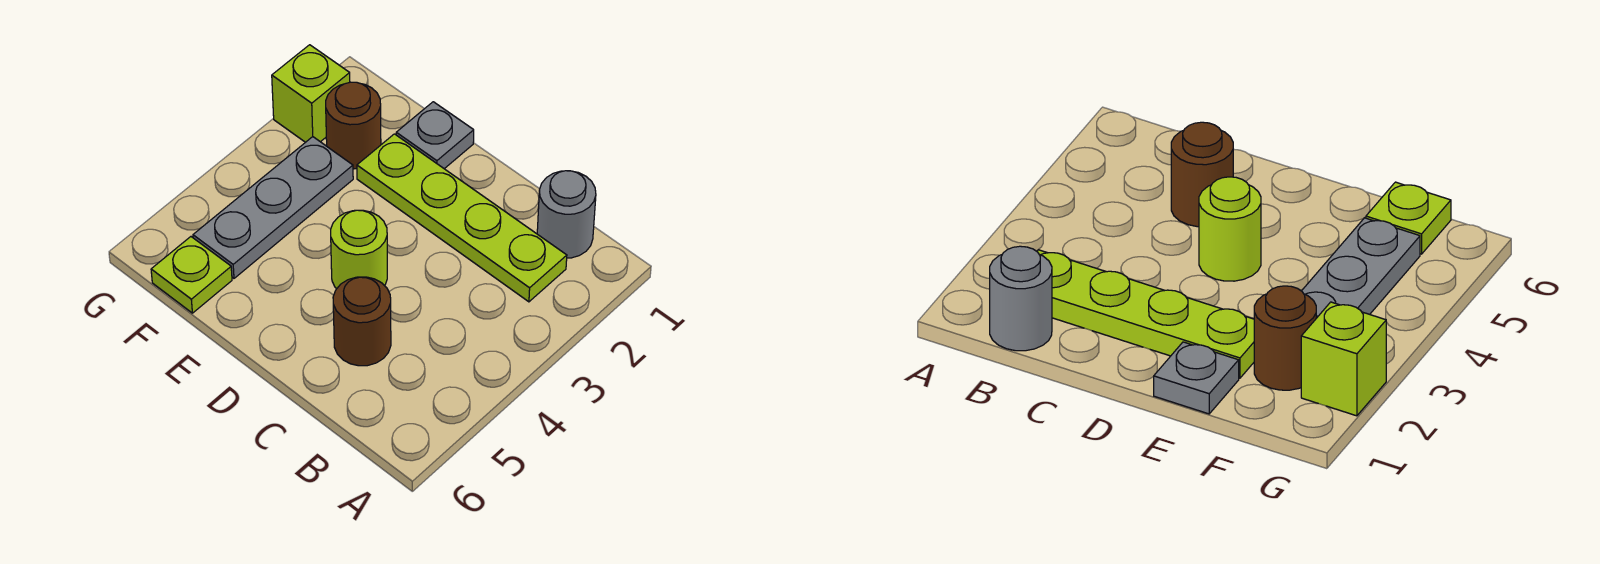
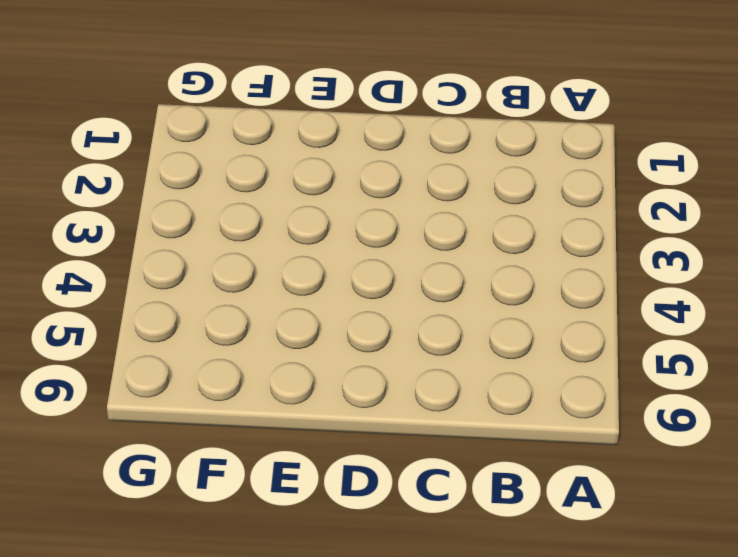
none -> grey round brick B1 level 1
none -> lime plate B2:E2 level 1

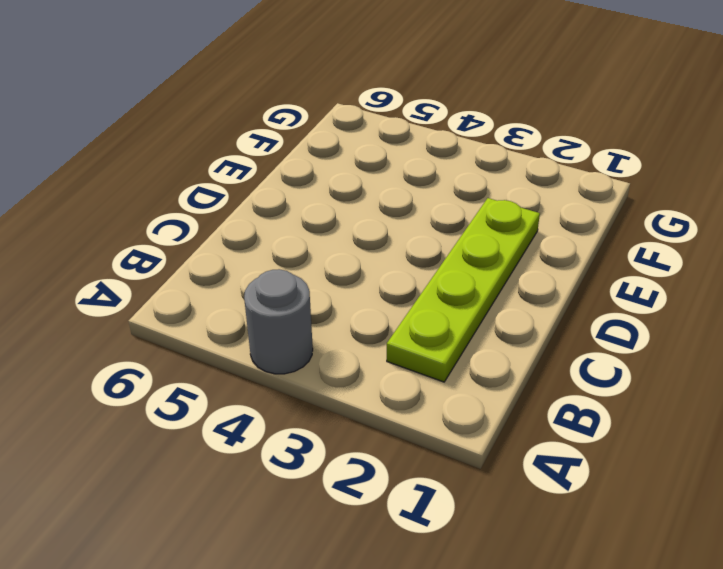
grey round brick A4 level 1 -> grey round brick B1 level 1
none -> brown round brick C5 level 1
none -> lime round brick D4 level 1

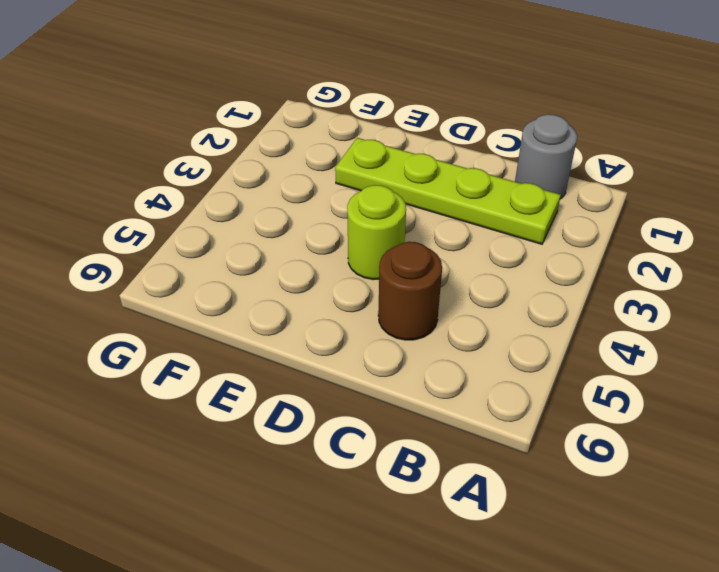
none -> grey plate E1 level 1
none -> brown round brick F2 level 1

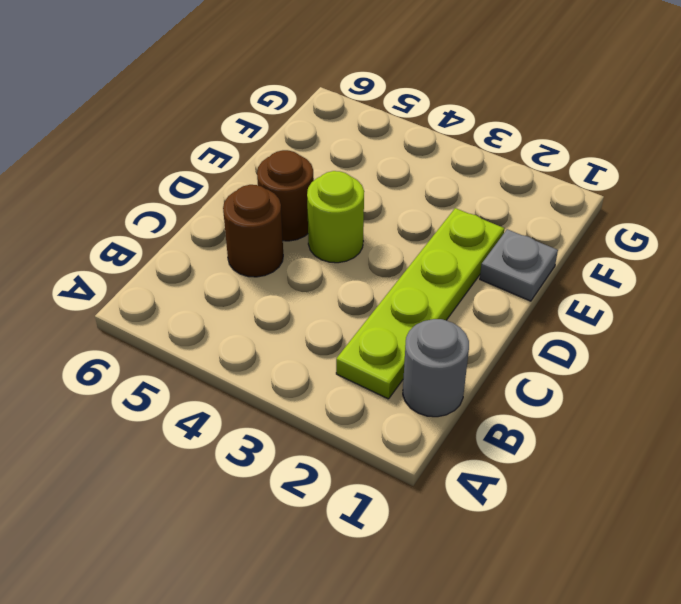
brown round brick D5 level 1 -> brown round brick F2 level 1
none -> grey plate F3:F5 level 1
none -> lime plate F6 level 1

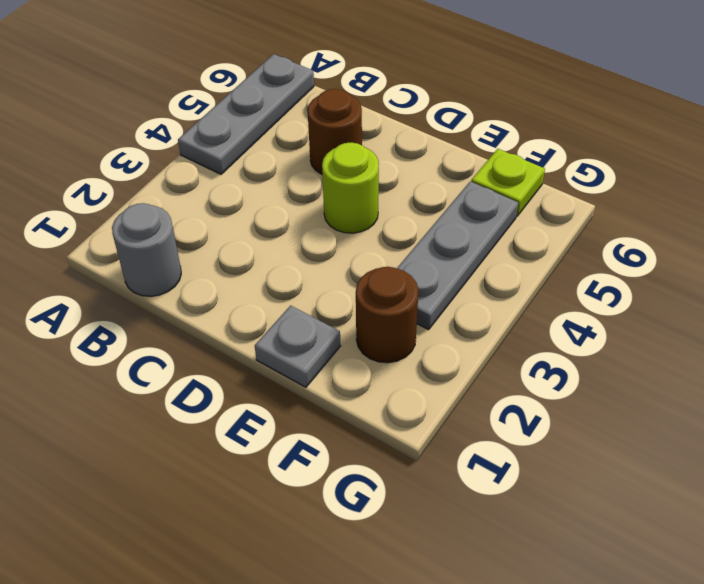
grey plate A4:A6 level 1 -> none
none -> lime plate B2:E2 level 1
none -> lime brick G2 level 1

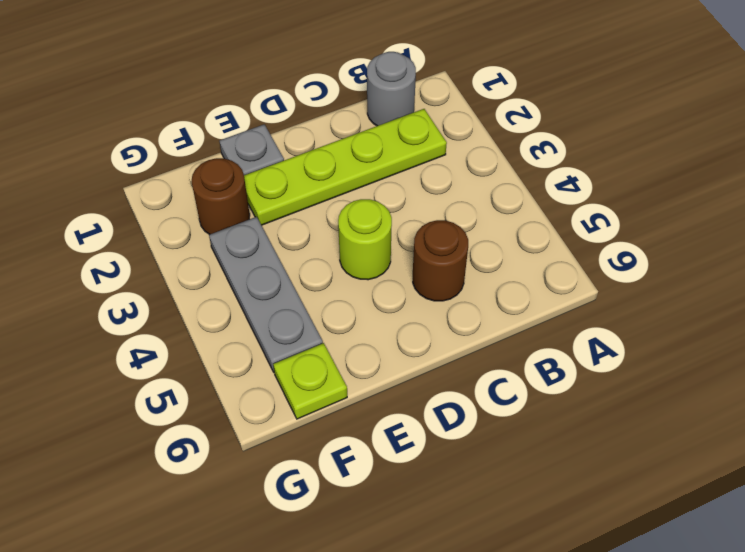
none -> lime brick G2 level 1

